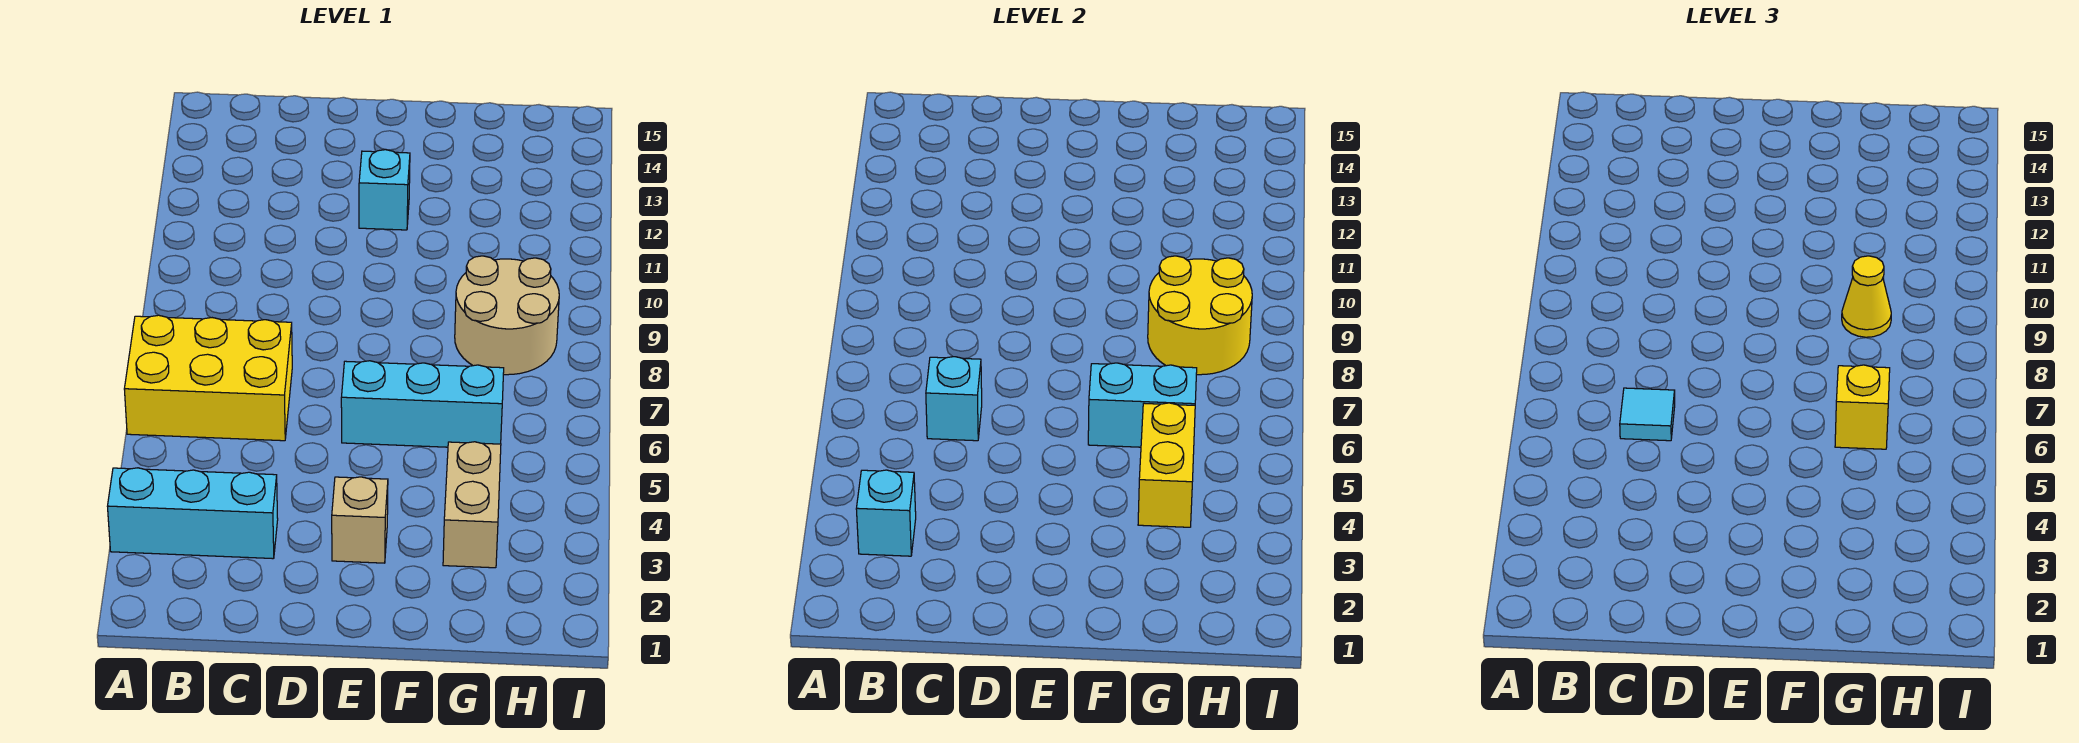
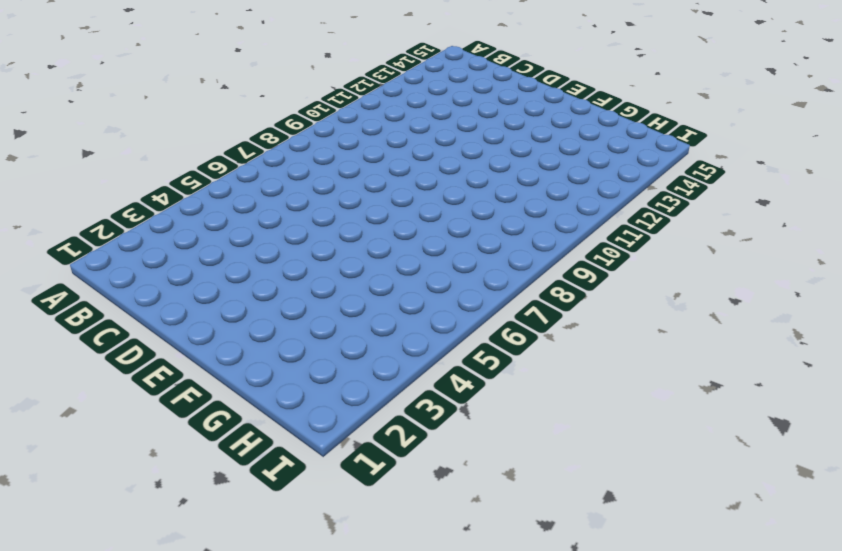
none -> cyan brick A3:C3 level 1
none -> yellow brick A6:C7 level 1
none -> tan brick E3 level 1

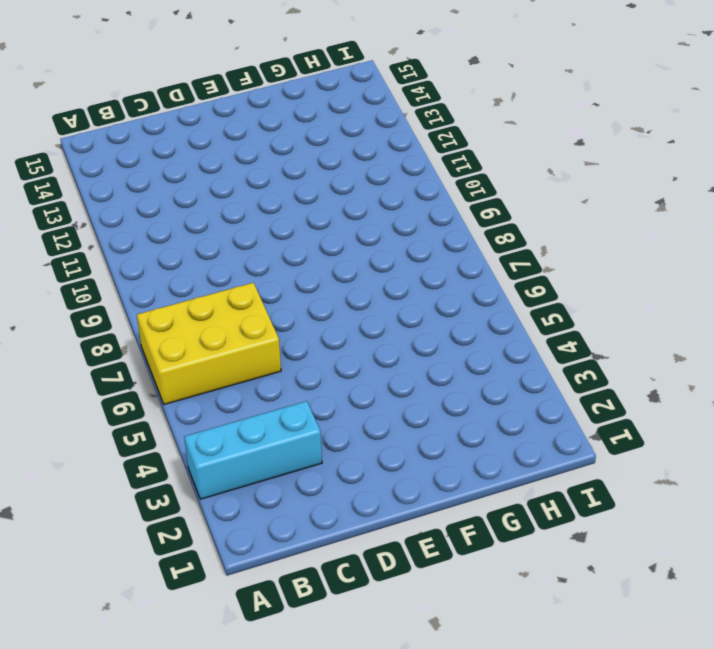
none -> tan brick E3 level 1
none -> cyan brick E6:G6 level 1
none -> cyan brick E12 level 1

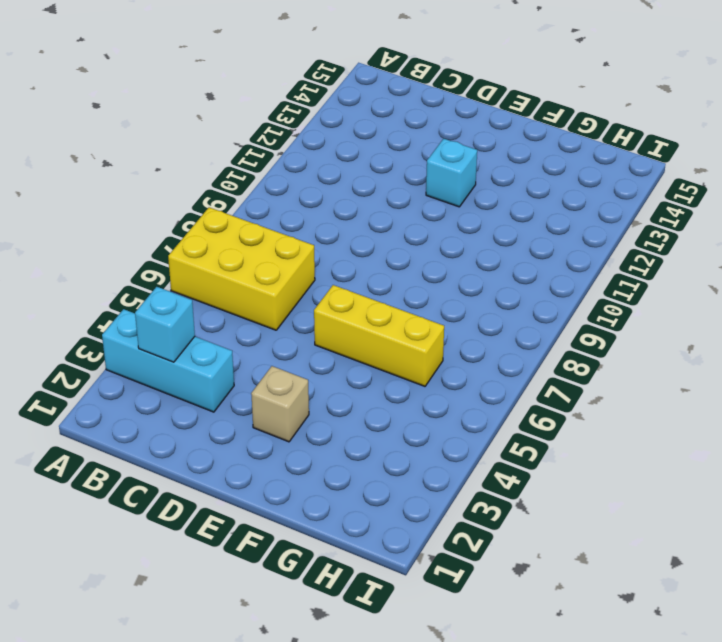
yellow brick E6:G6 level 1 -> cyan brick E6:G6 level 1
none -> tan brick G3:G4 level 1
none -> tan round brick G8:H9 level 1
none -> cyan brick C6 level 2

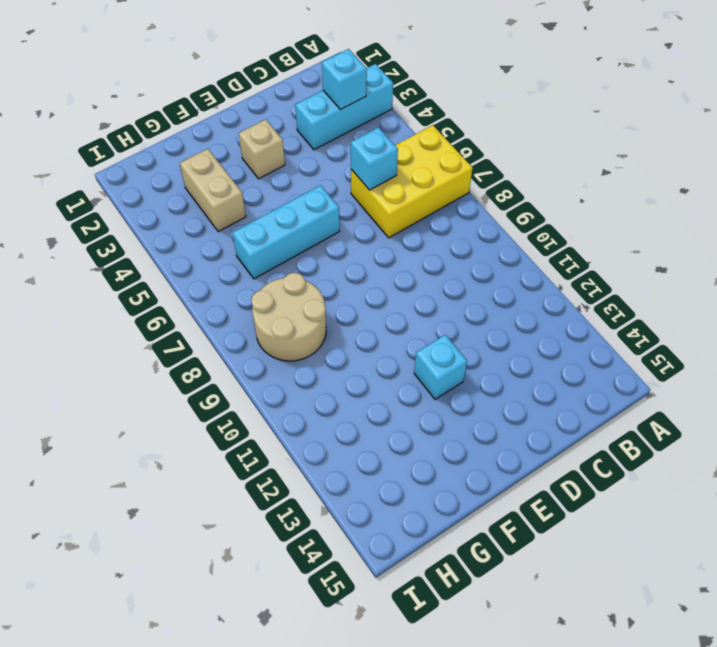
none -> cyan brick F6:G6 level 2
none -> yellow brick G4:G5 level 2
none -> yellow round brick G8:H9 level 2

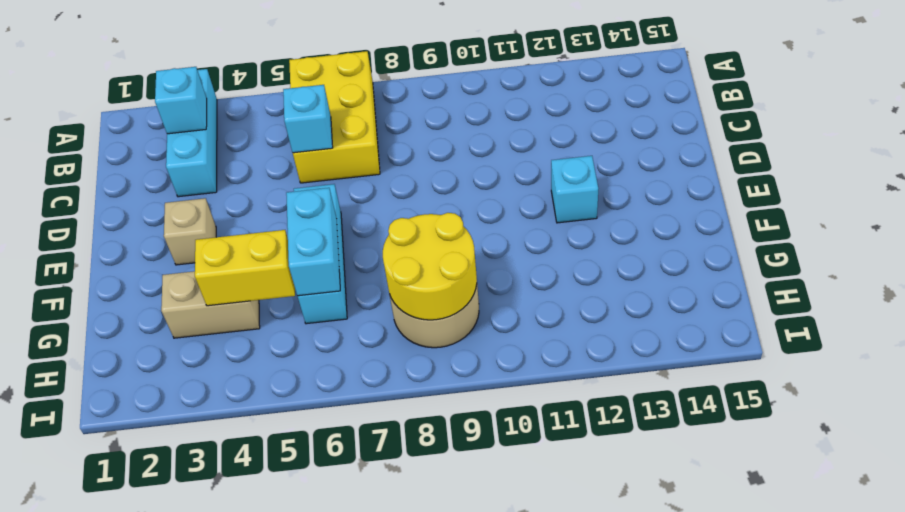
none -> cyan tile C6 level 3
none -> yellow brick G6 level 3
none -> yellow cone G9 level 3

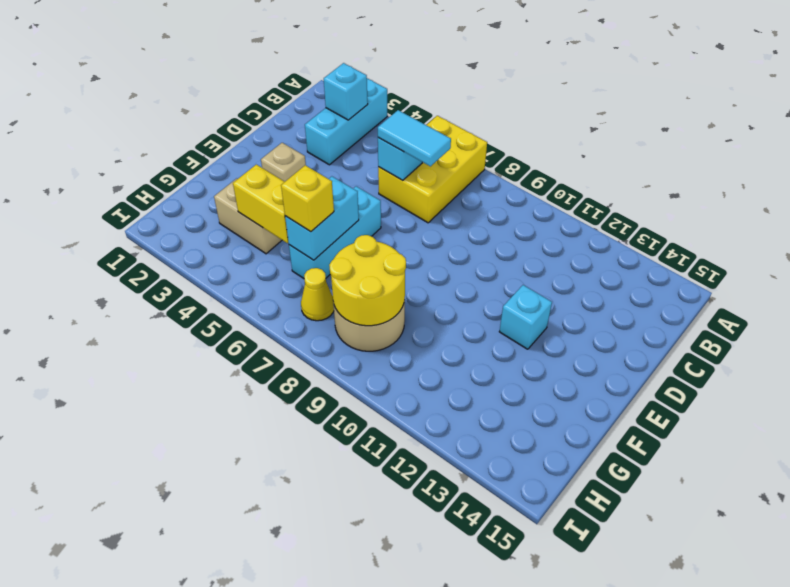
cyan tile C6:C7 level 3 -> cyan tile C6 level 3
yellow cone H7 level 1 -> yellow cone G9 level 3

